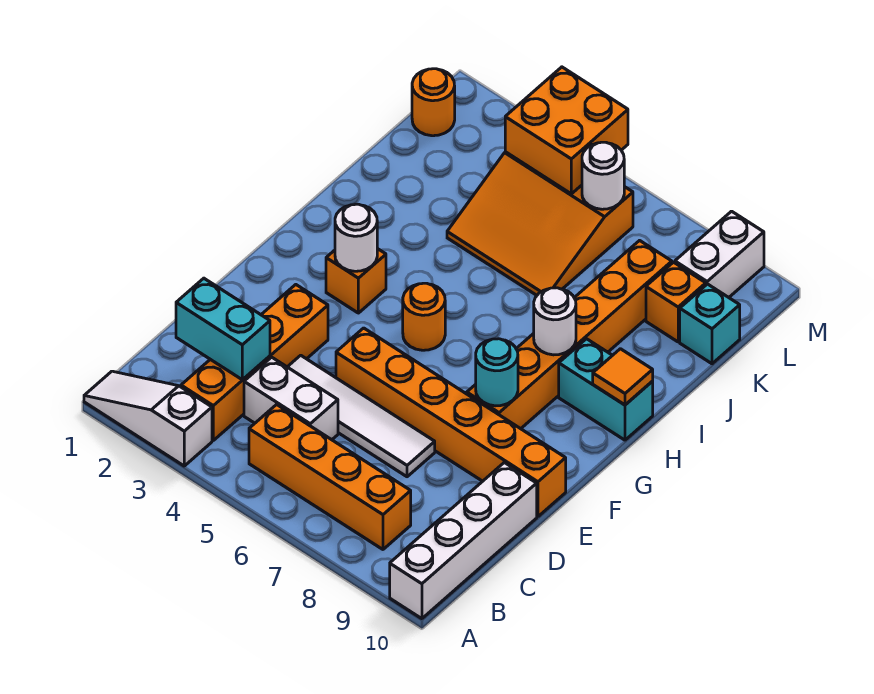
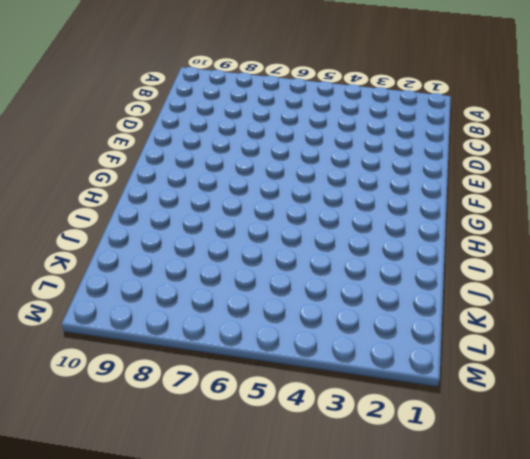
none -> white slope A1:A3 level 1 top 3
none -> white brick A10:D10 level 1
none -> orange brick B3:E3 level 1

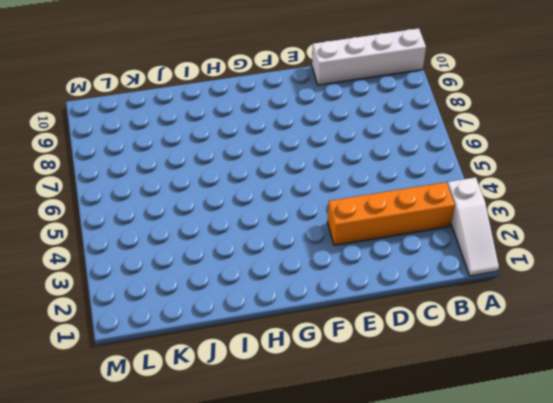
none -> orange brick B5:B8 level 1
none -> white brick C4:C5 level 1
none -> white tile D4:D7 level 1

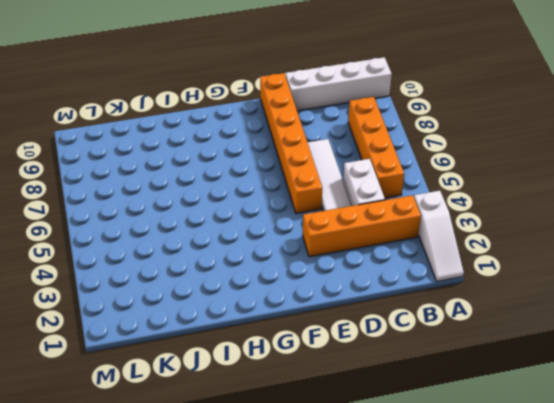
none -> orange brick F8:K8 level 1
none -> orange brick G3 level 1
none -> orange round brick G5 level 1

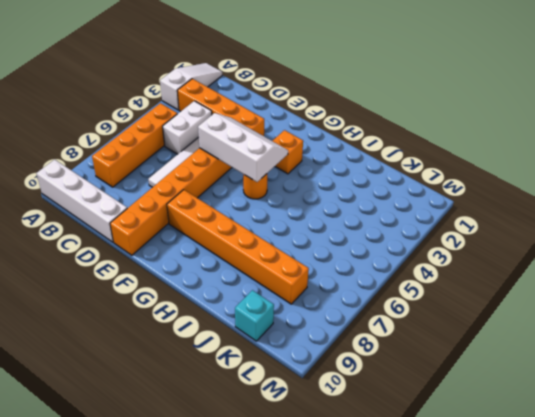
white slope E4:G5 level 2 top 5 -> none
none -> cyan brick H9:H10 level 1
none -> orange slope J4:L6 level 1 top L
none -> orange brick K9 level 1

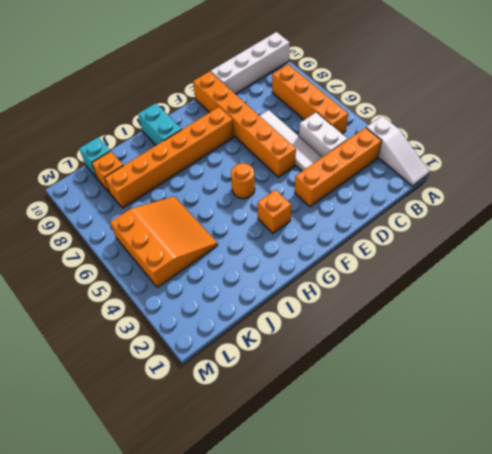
none -> orange round brick L1 level 1
none -> white brick L9:M9 level 1
none -> cyan brick C2:C3 level 2

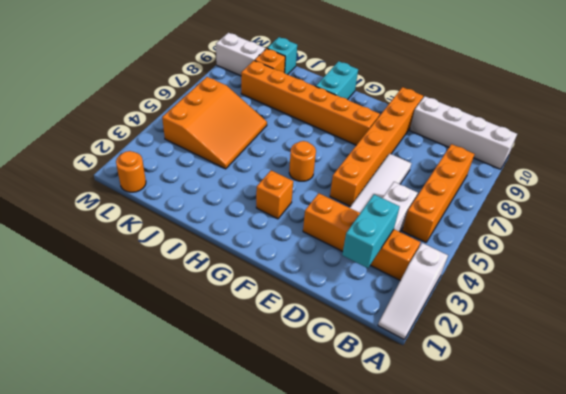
none -> cyan round brick F8 level 2
none -> white round brick G3 level 2
none -> white round brick H8 level 2

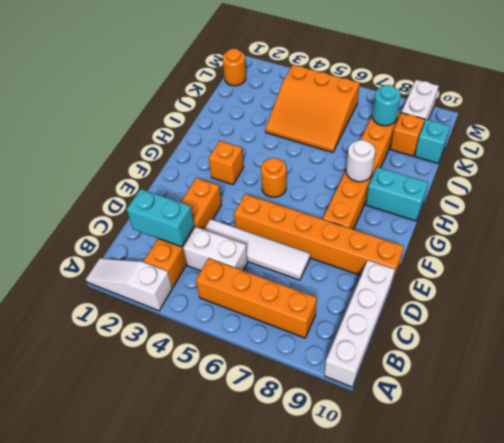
cyan round brick K8 level 2 -> cyan round brick F8 level 2
none -> white round brick G3 level 2
none -> orange tile H10 level 2
none -> orange brick L4:M5 level 2

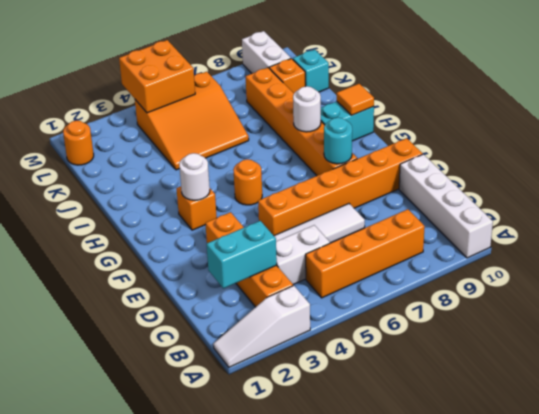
none -> white round brick L6 level 2

